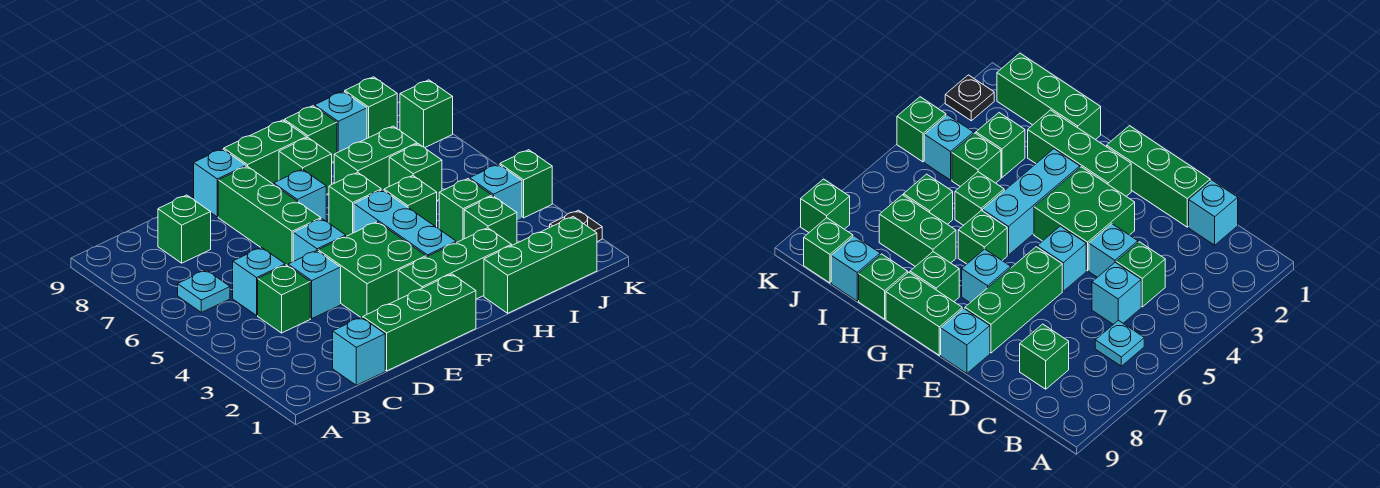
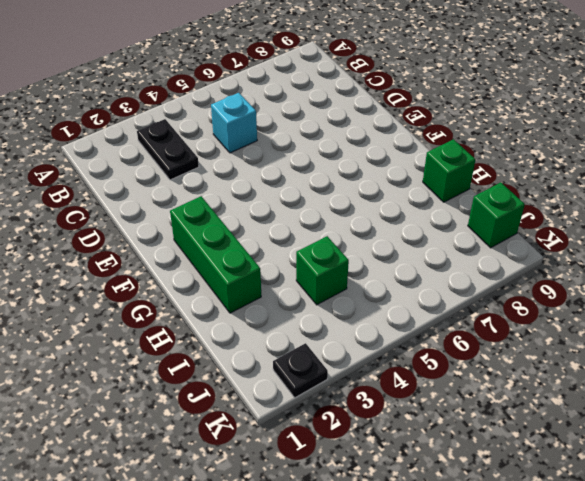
black plate B3:C3 level 1 -> none
none -> cyan plate B6 level 1
none -> cyan brick C1 level 1
none -> green brick C4 level 1
none -> green brick C8 level 1

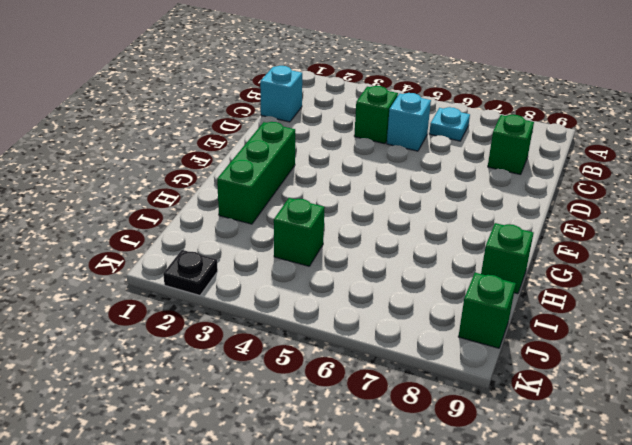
none -> green brick D1:F1 level 1
none -> cyan brick D4 level 1
none -> green brick E3:F4 level 1
none -> cyan brick E5 level 1

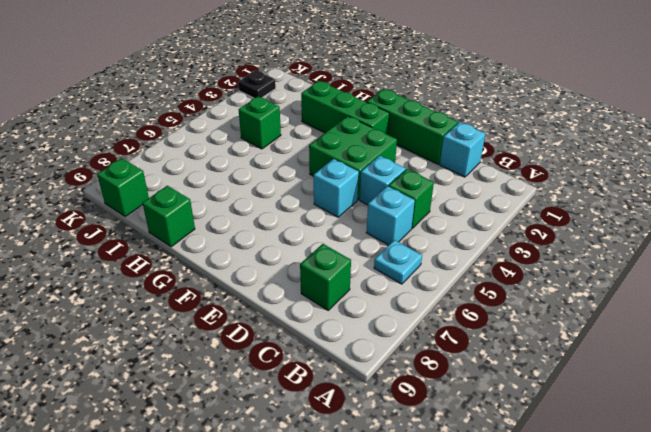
none -> green brick E6:E8 level 1
none -> cyan brick E9 level 1
none -> cyan brick F7 level 1
none -> green brick F9:G9 level 1

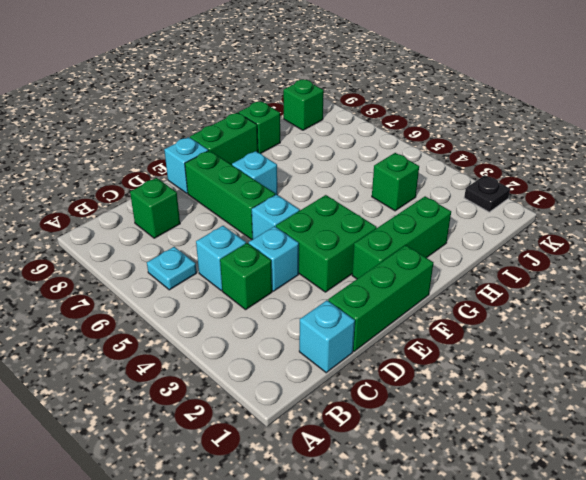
none -> cyan brick G3:G5 level 1
none -> green brick G6 level 1
none -> green brick G8 level 1
none -> green brick H1:J1 level 1

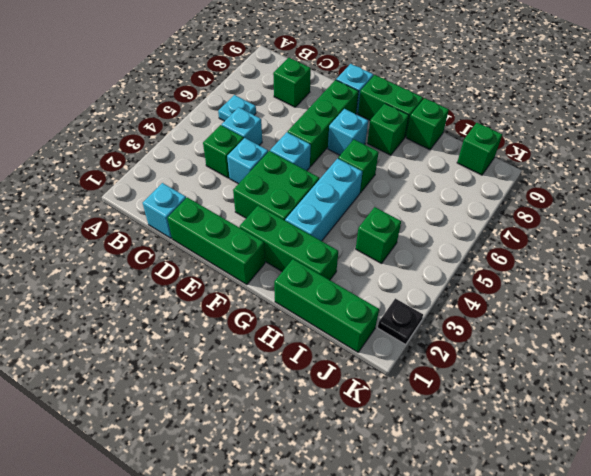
none -> green brick H5 level 1
none -> green brick H7:I7 level 1
none -> green brick I3 level 1
none -> green brick I6 level 1

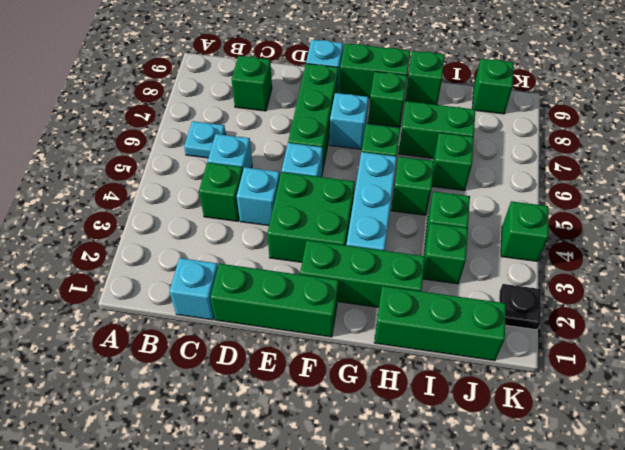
none -> cyan brick I9 level 1
none -> cyan brick J4 level 1
none -> green brick K8 level 1

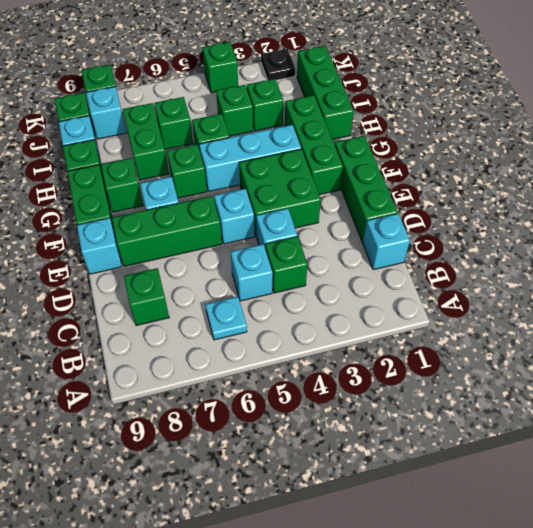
cyan brick J8 level 1 -> cyan brick J4 level 1

